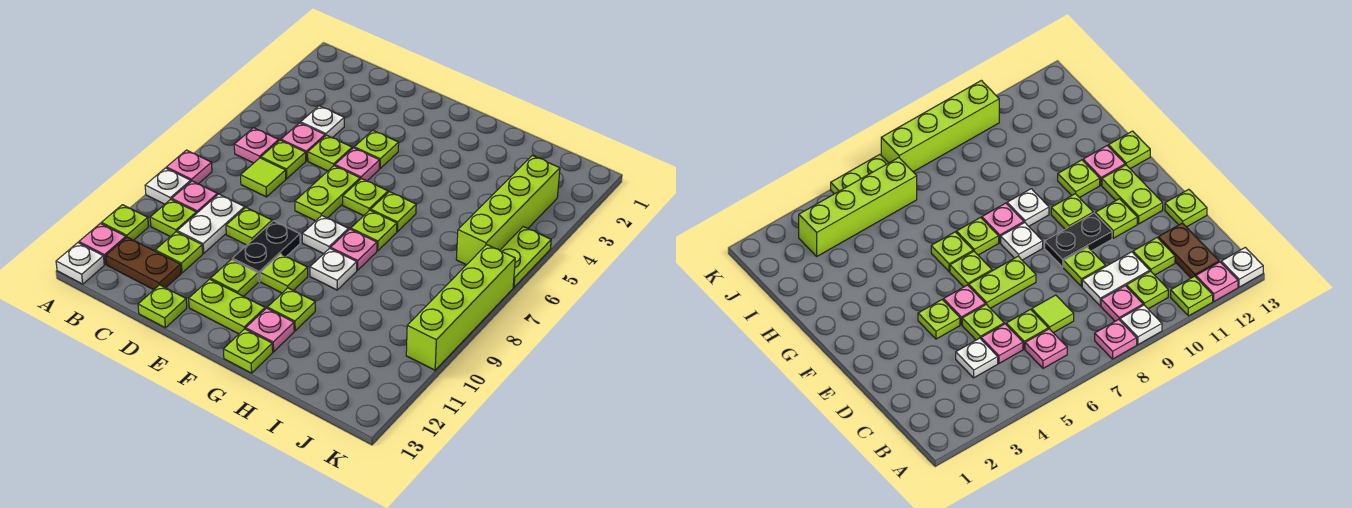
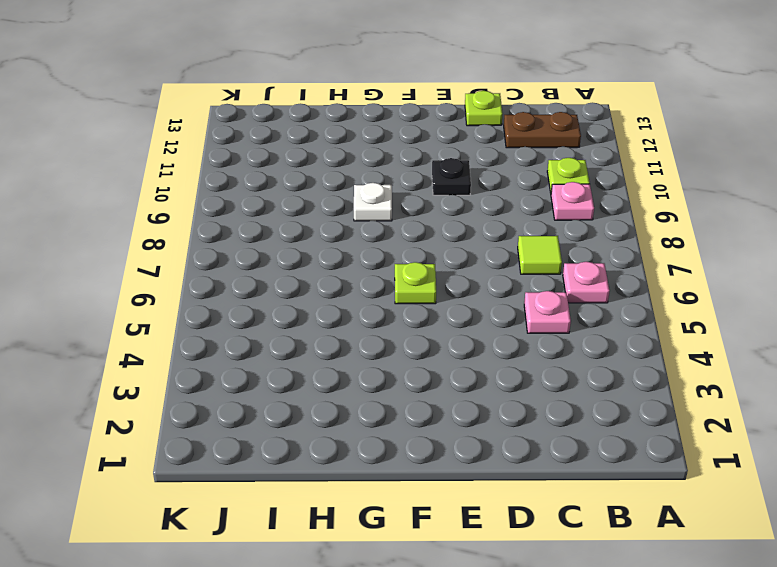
black plate E10 level 1 -> black plate E9:E10 level 1
none -> pink plate A8 level 1
none -> white plate A9 level 1
none -> lime plate A11 level 1
none -> pink plate A12 level 1

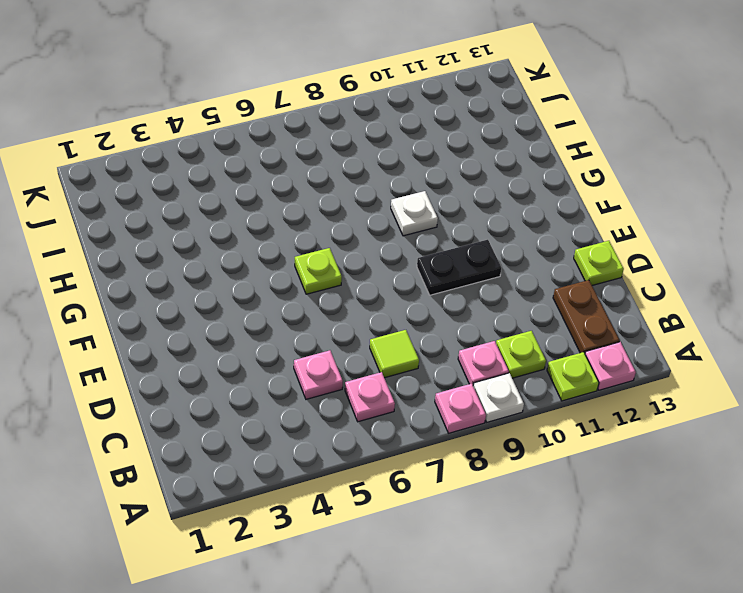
none -> white plate A13 level 1
none -> white plate C4 level 1
none -> lime plate C6 level 1
none -> white plate C9:C10 level 1

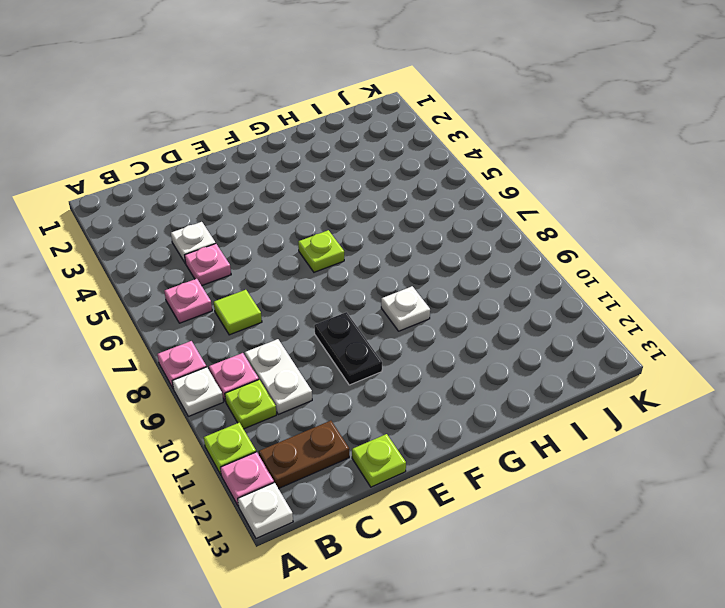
none -> lime plate C6 level 1
none -> lime plate C11 level 1
none -> lime plate D5 level 1
none -> lime plate D9 level 1

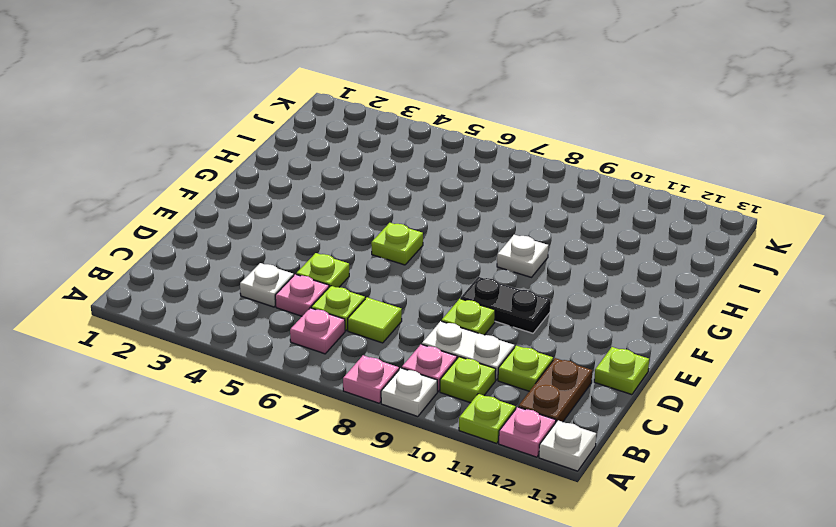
none -> lime plate E4 level 1
none -> pink plate E5 level 1
none -> lime plate E6:E7 level 1
none -> lime plate E11 level 1

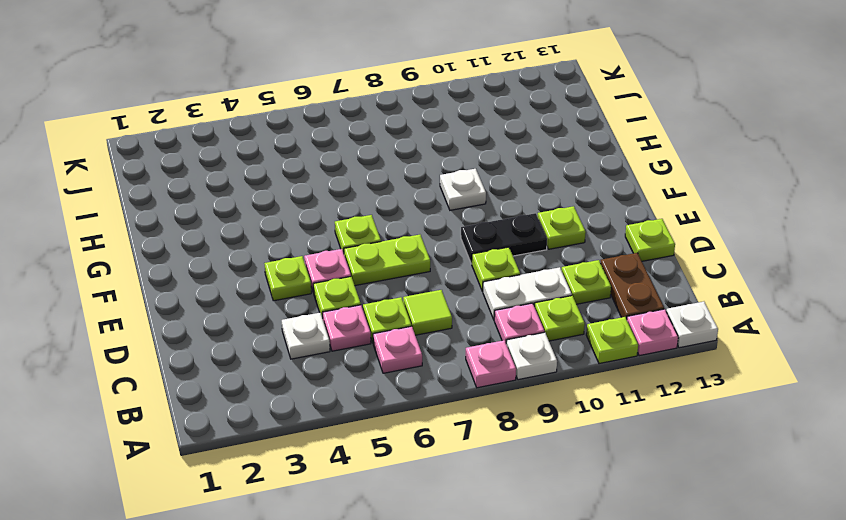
none -> lime plate E12:F12 level 1
none -> white plate F8 level 1
none -> lime plate F10 level 1
none -> lime plate G6 level 1

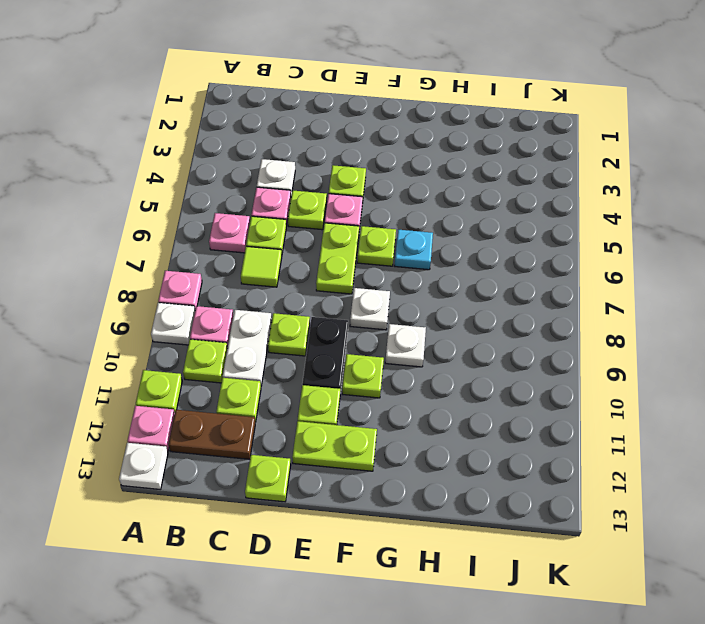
cyan plate G6 level 1 -> lime plate G6 level 1
none -> lime plate G7 level 1
none -> pink plate G8 level 1
none -> lime plate G11 level 1
none -> pink plate G12 level 1

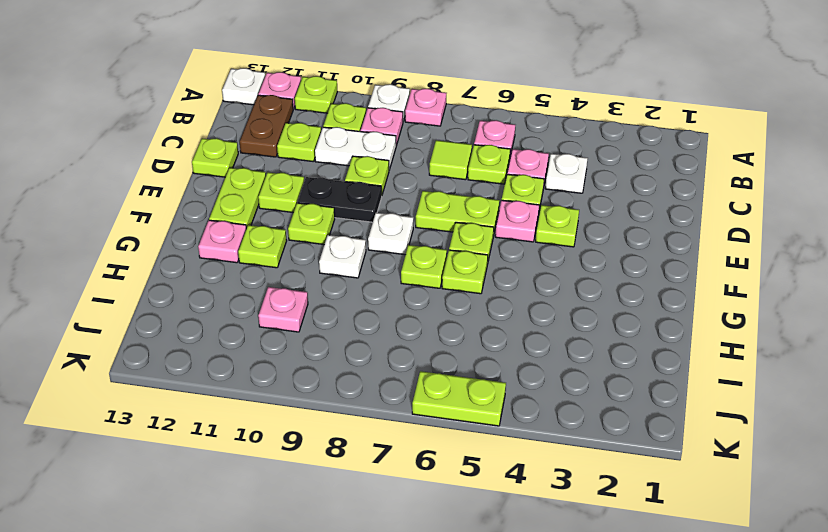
pink plate I10 level 1 -> pink plate G8 level 1
none -> lime plate G13 level 1
none -> lime brick J3:J6 level 1
none -> lime brick K7:K10 level 1

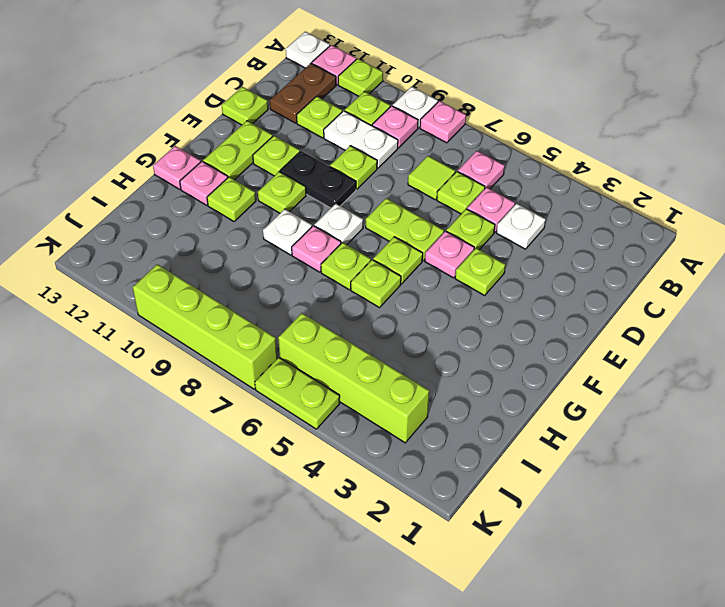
pink plate G13 level 1 -> lime plate G13 level 1

